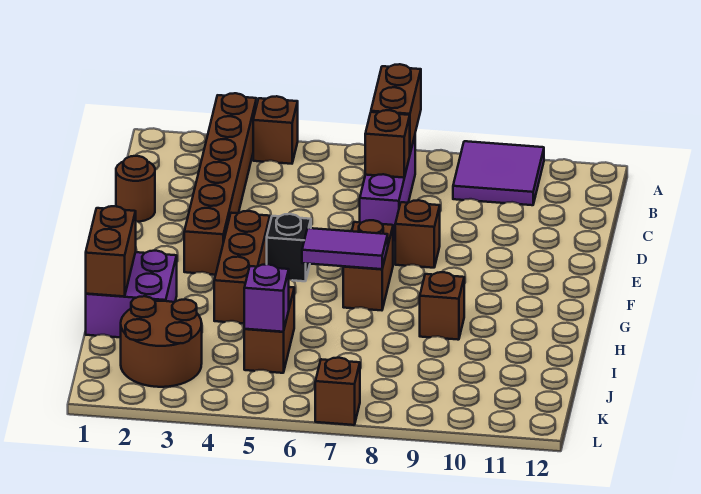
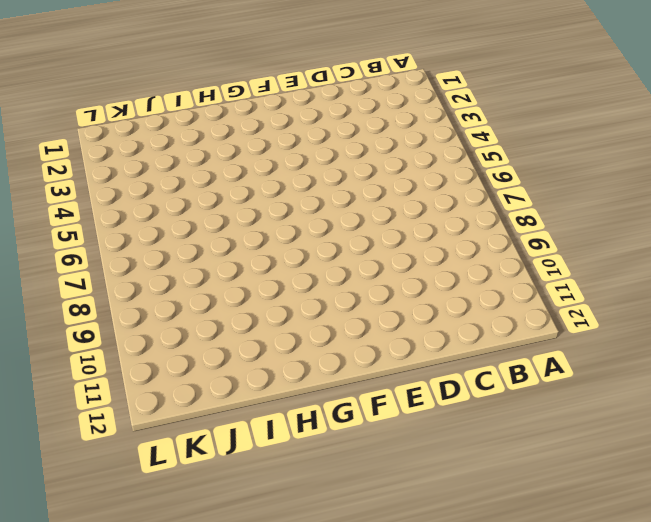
none -> brown brick A3:F3 level 1
none -> brown brick A4 level 1
none -> purple tile A9:B10 level 1

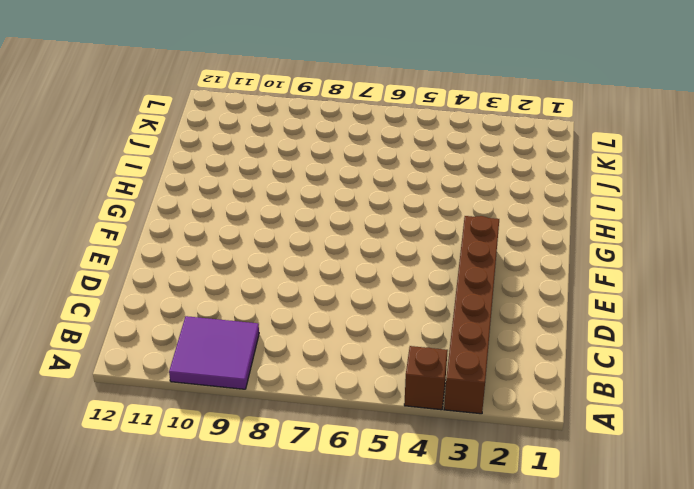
none -> purple brick B7:D7 level 1
none -> brown round brick D1 level 1
none -> brown brick E8 level 1

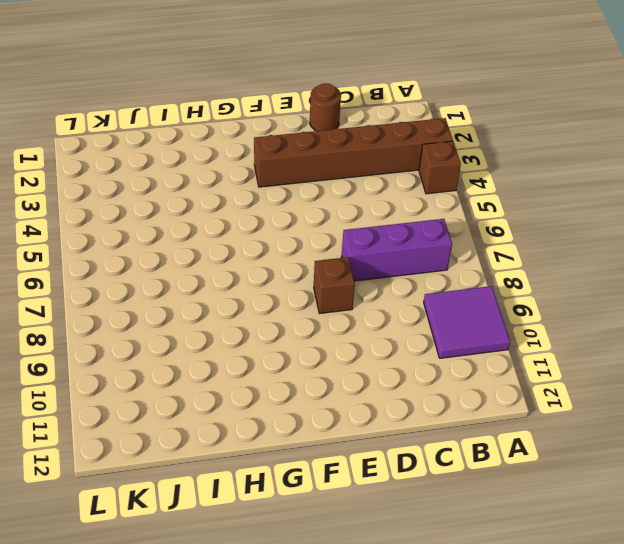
none -> brown brick F4:H4 level 1
none -> black brick F5 level 1
none -> brown brick F7:G7 level 1

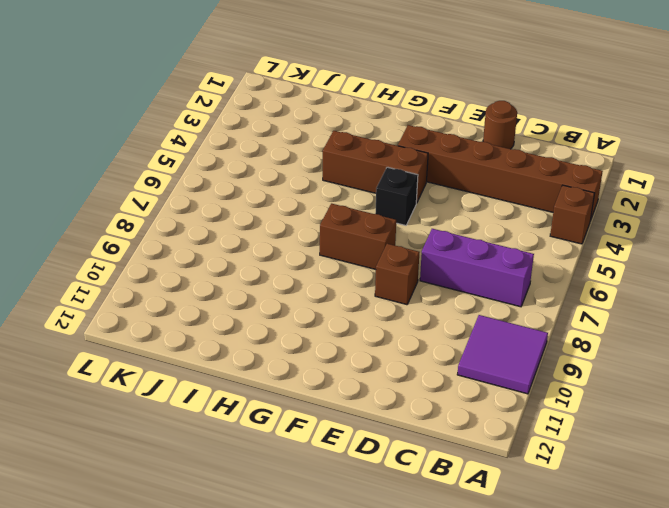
none -> purple brick H1:I2 level 1
none -> brown brick H9 level 1
none -> brown brick I5:J5 level 1

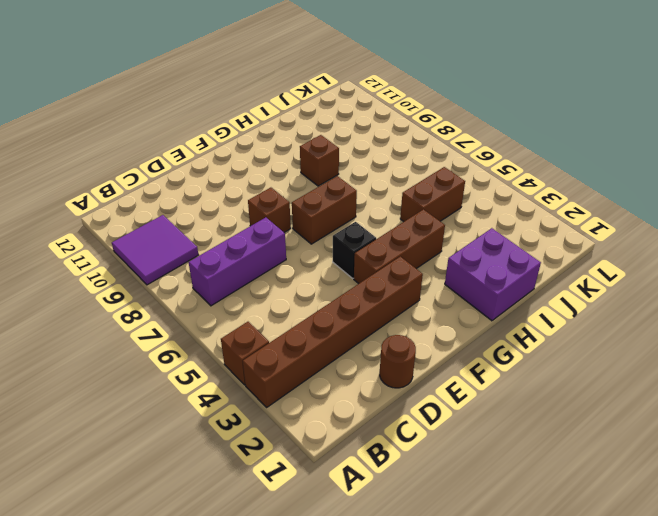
none -> brown round brick J2:K3 level 1
none -> brown brick L7 level 1
none -> brown brick A7:B7 level 2

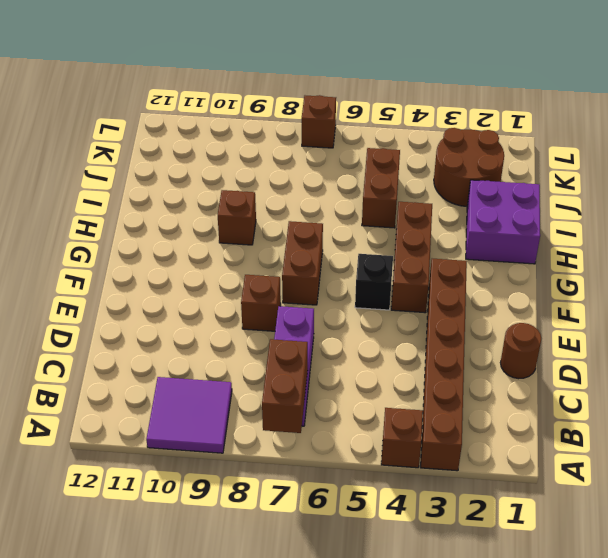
none -> brown brick C7 level 2
none -> purple tile G6:G7 level 2
none -> brown brick H1:I1 level 2

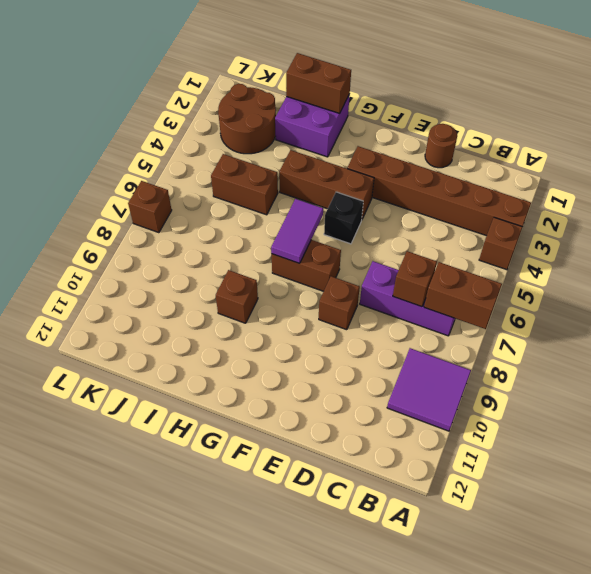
none -> purple brick J5 level 2

